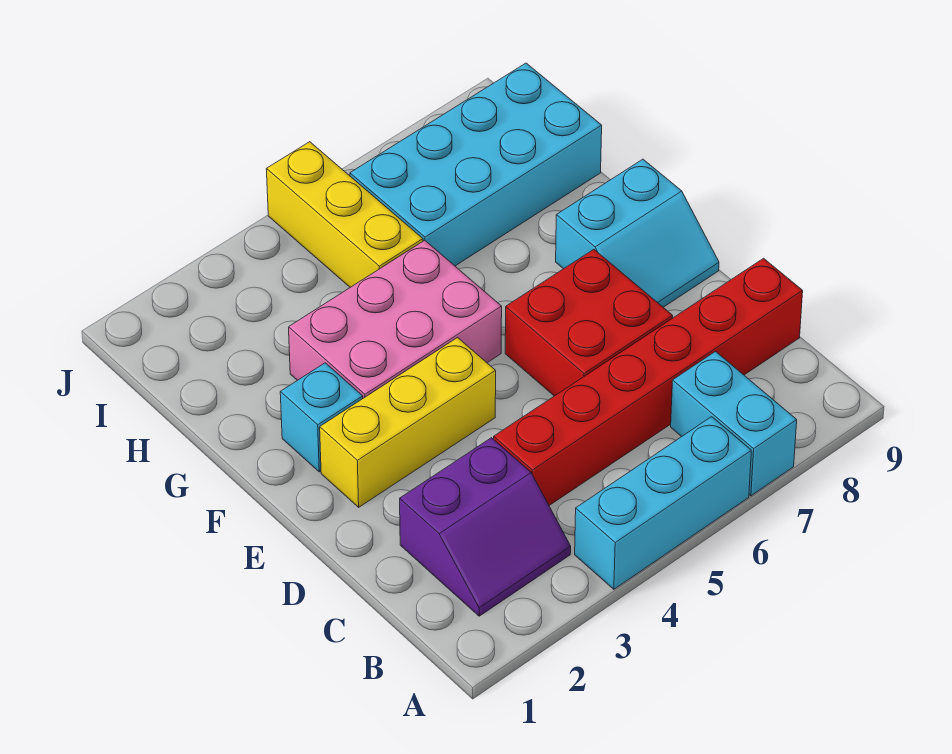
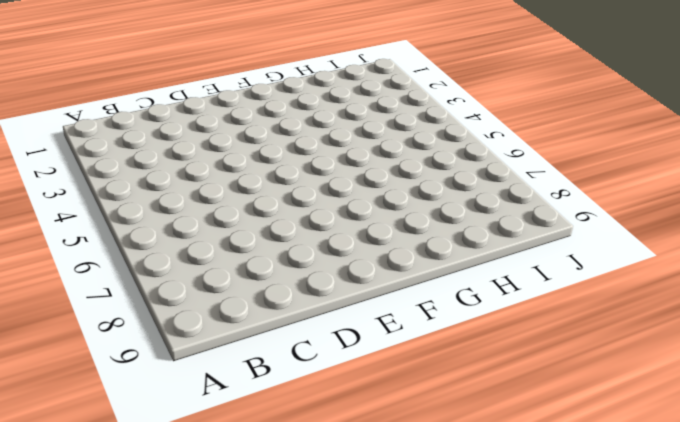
none -> cyan brick A4:A6 level 1
none -> cyan brick A7:B7 level 1

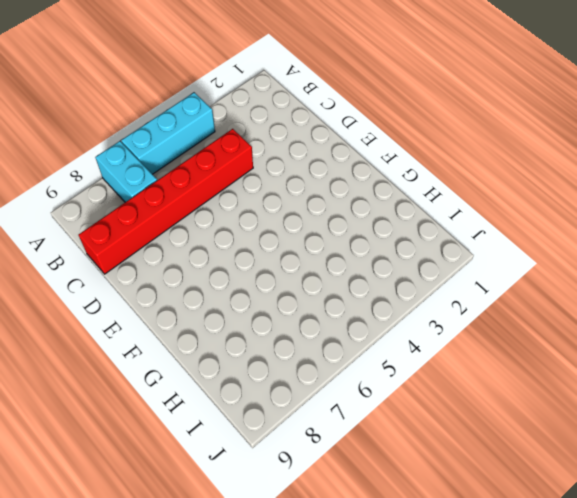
none -> purple slope B2:C3 level 1 top C
none -> red brick D6:E7 level 1

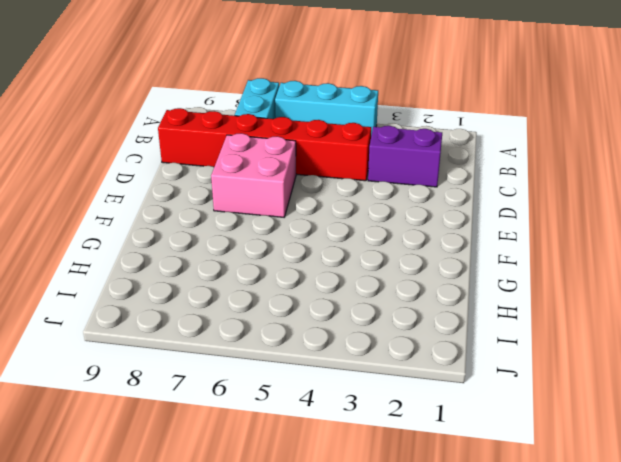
pink brick D6:E7 level 1 -> red brick D6:E7 level 1
none -> yellow brick E2:E4 level 1
none -> cyan slope E8:F9 level 1 top F

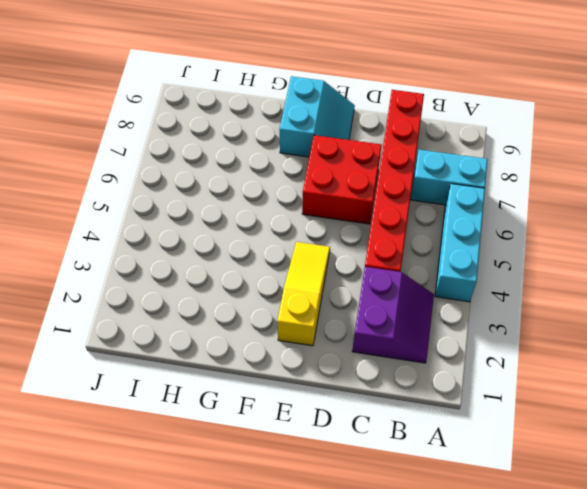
yellow slope E2:E4 level 1 top 2 -> yellow brick E2:E4 level 1
none -> cyan brick F2 level 1
none -> pink brick F3:G5 level 1

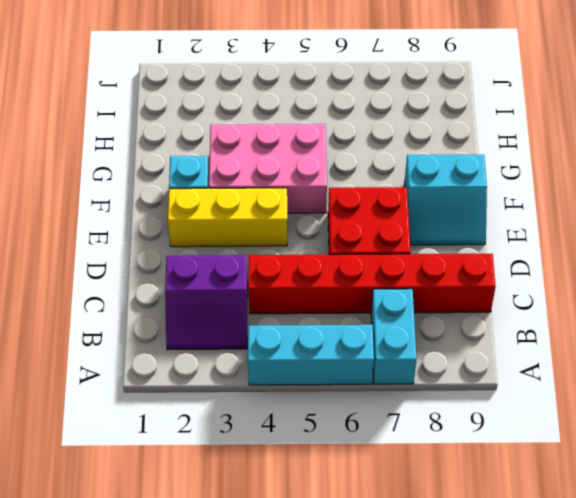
none -> yellow brick H5:J5 level 1
none -> cyan brick H6:I9 level 1

